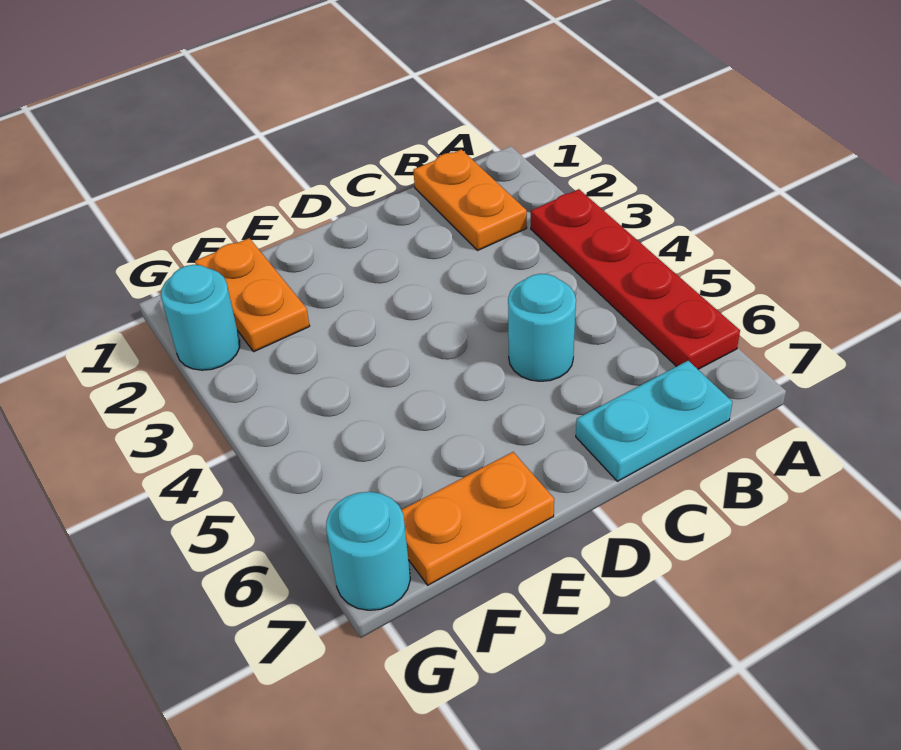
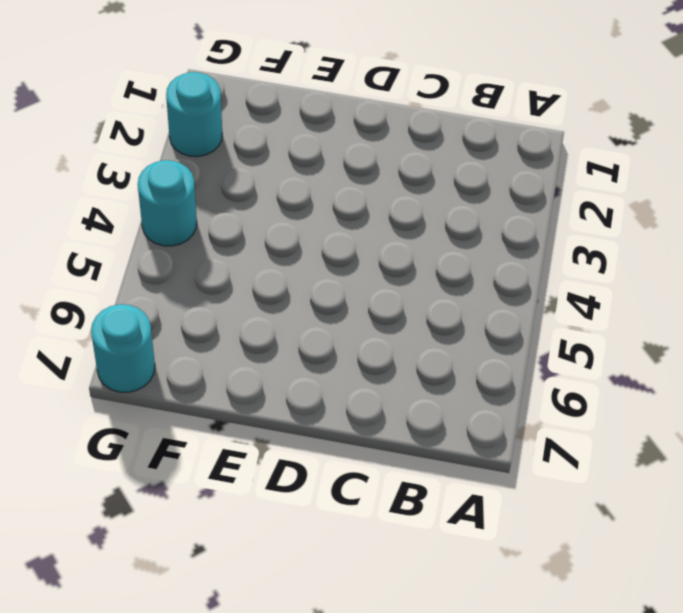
cyan round brick G4 level 1 -> cyan round brick C5 level 1
none -> red plate A3:A6 level 1
none -> orange plate B1:B2 level 1

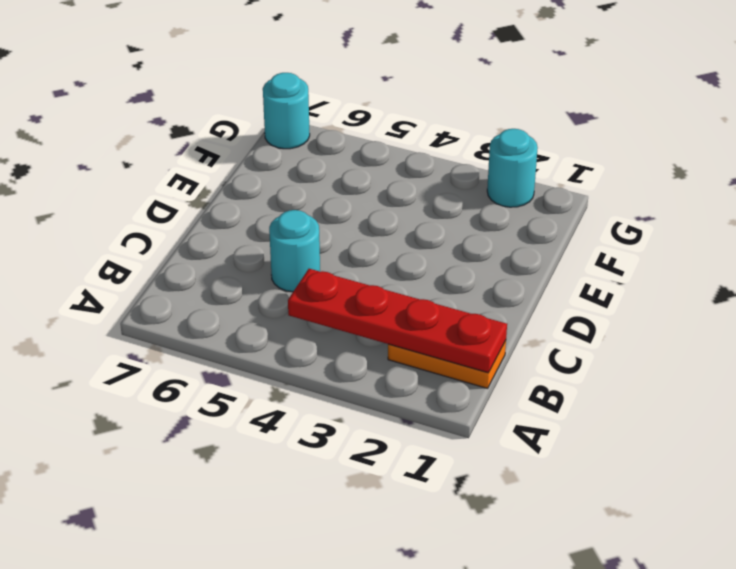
red plate B1:B4 level 2 -> red plate A3:A6 level 1
none -> cyan plate B7:C7 level 1
none -> orange plate E7:F7 level 1

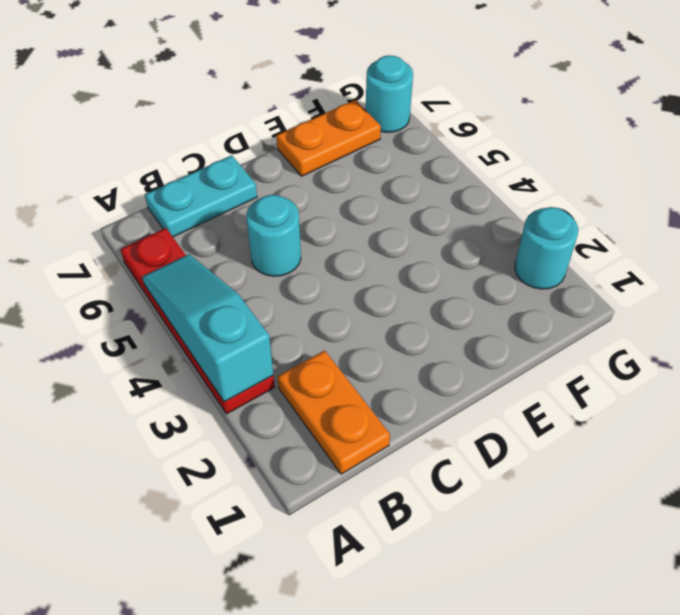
cyan slope A3:A5 level 2 top 3 -> none
none -> orange plate F1:F2 level 1

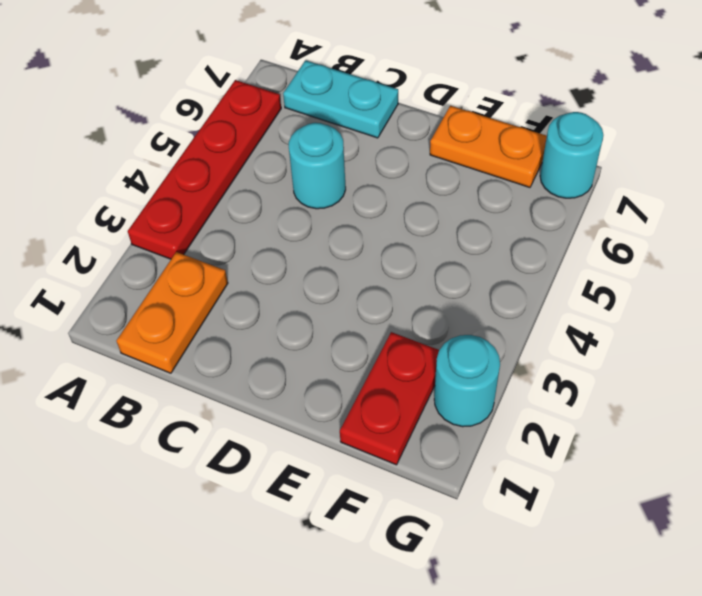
red plate F1:F2 level 1 -> orange plate F1:F2 level 1

